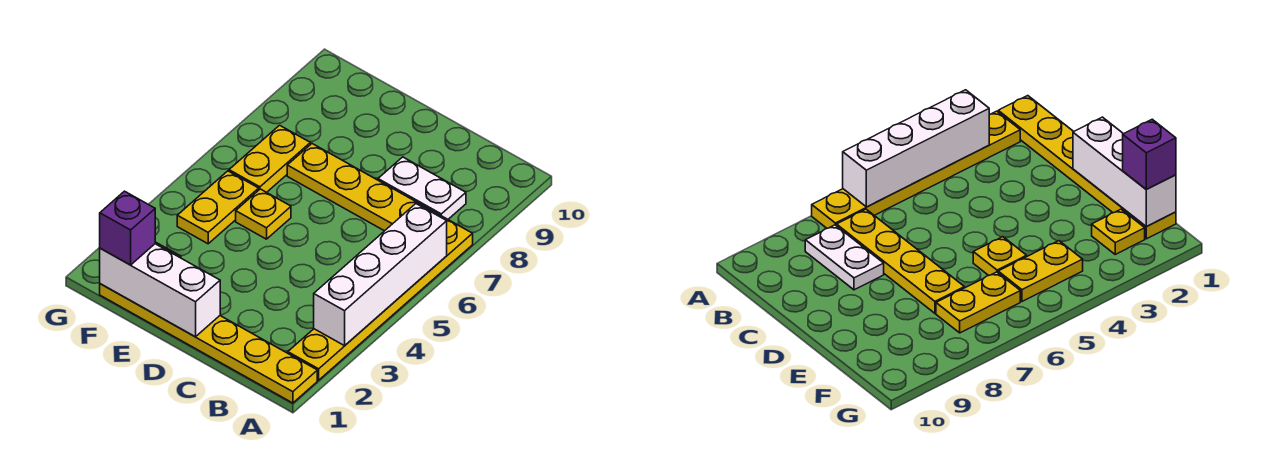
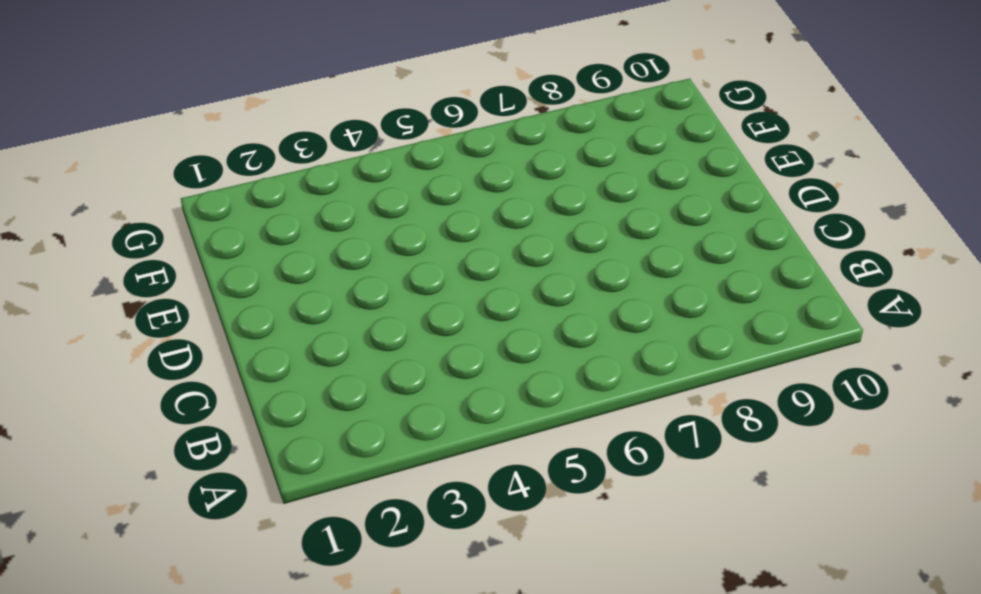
none -> yellow plate A1:F1 level 1
none -> yellow plate A2:A7 level 1

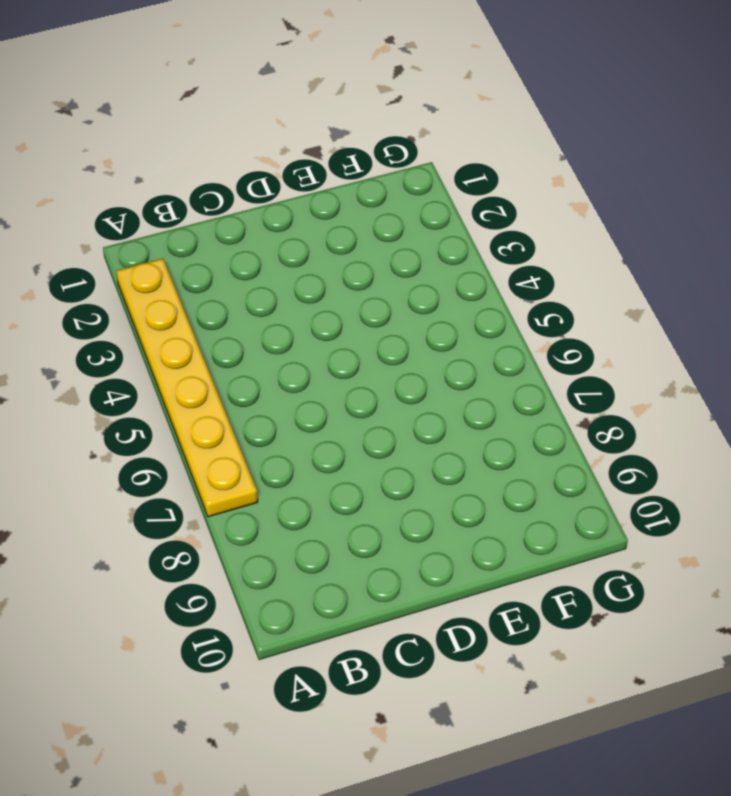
none -> yellow plate A1:F1 level 1
none -> yellow plate B7:E7 level 1

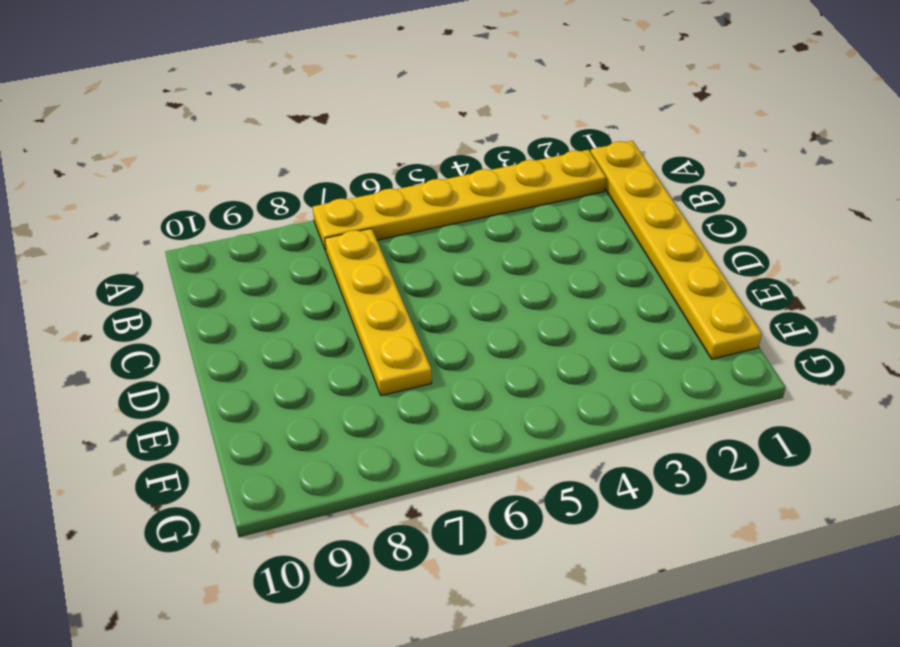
none -> white plate B8:C8 level 1
none -> yellow plate E5 level 1

